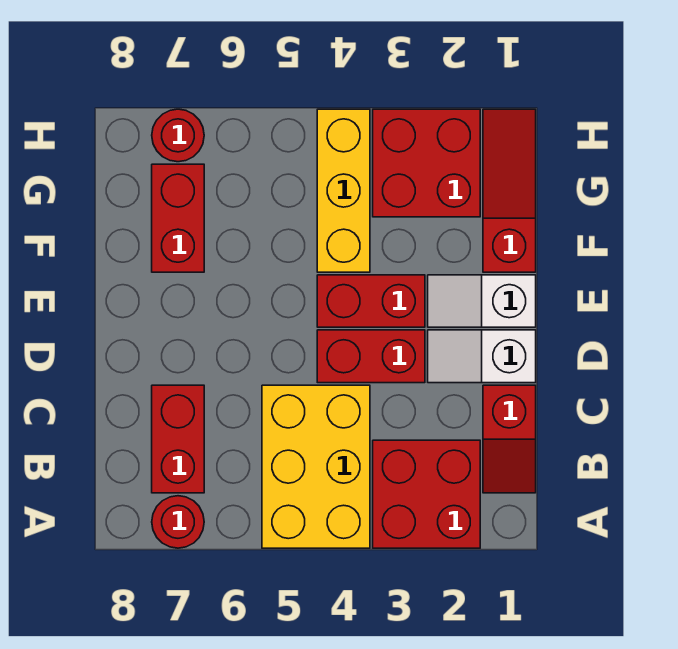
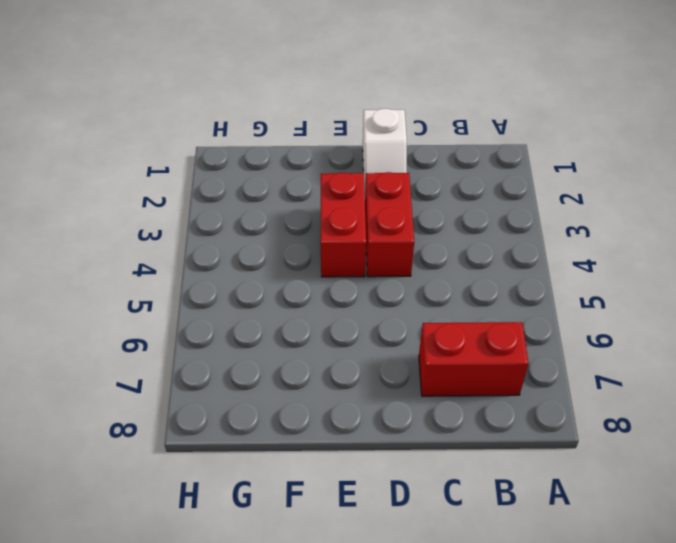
none -> red brick A2:B3 level 1
none -> yellow brick A4:C5 level 1
none -> red round brick A7 level 1

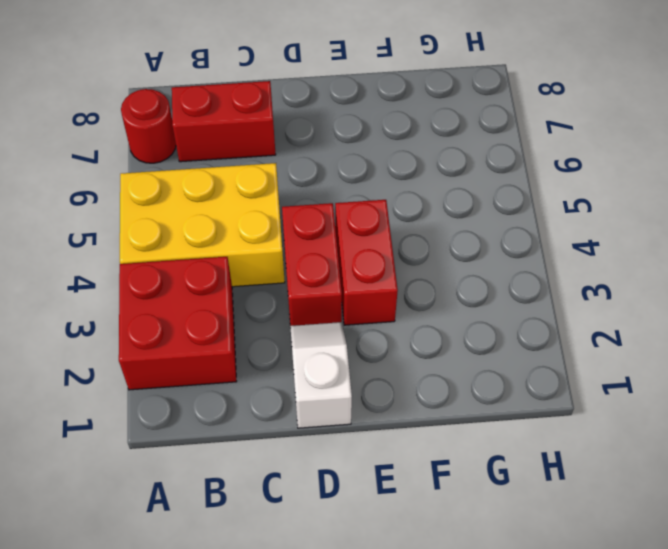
none -> red slope B1:C1 level 1 top C
none -> white slope E1:E2 level 1 top 1
none -> red slope F1:H1 level 1 top F

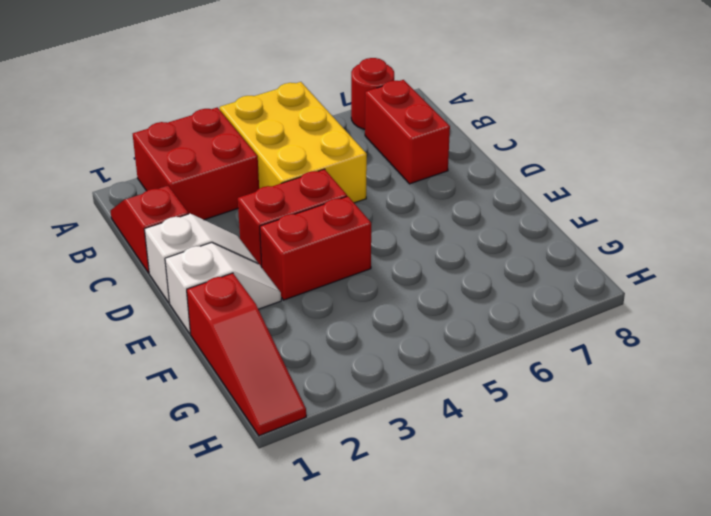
none -> yellow brick F4:H4 level 1
none -> red brick F7:G7 level 1
none -> red brick G2:H3 level 1

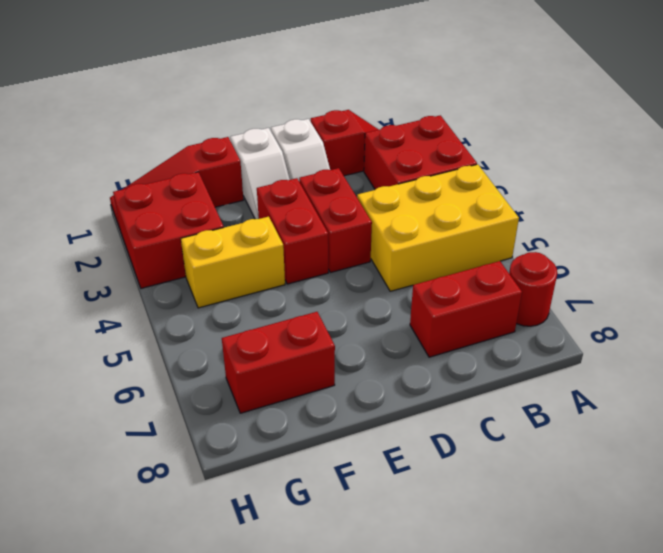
yellow brick F4:G4 level 1 -> yellow brick F4:H4 level 1
none -> red round brick H7 level 1

